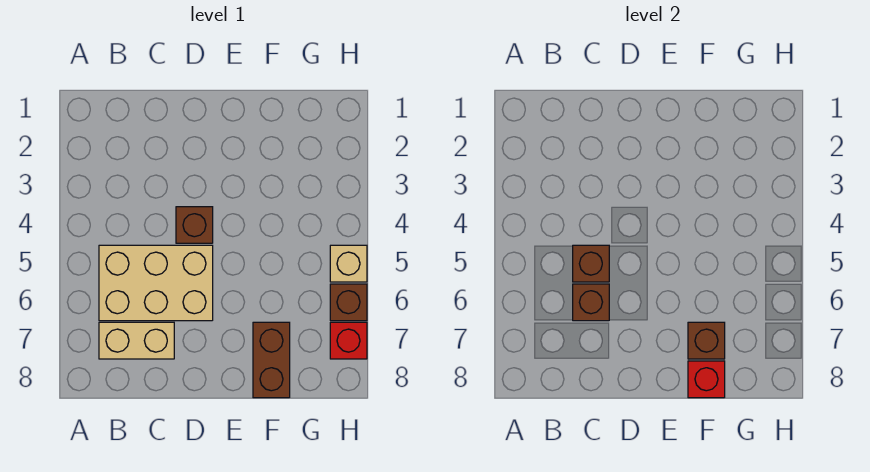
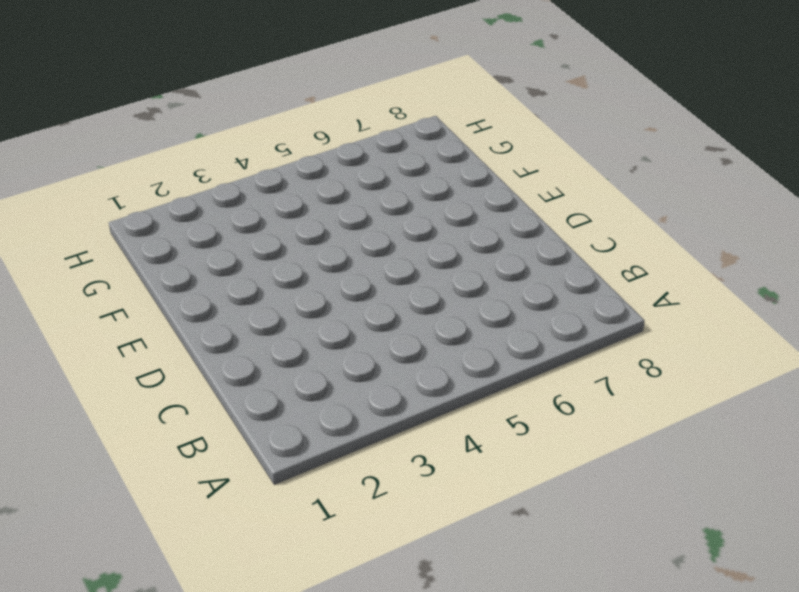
none -> tan brick B5:D6 level 1
none -> tan brick B7:C7 level 1

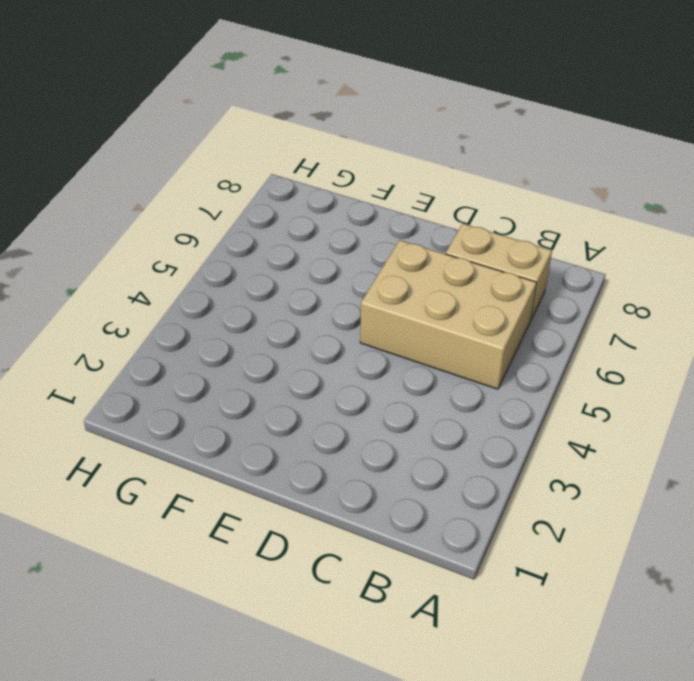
none -> brown brick D4 level 1
none -> brown brick F7:F8 level 1

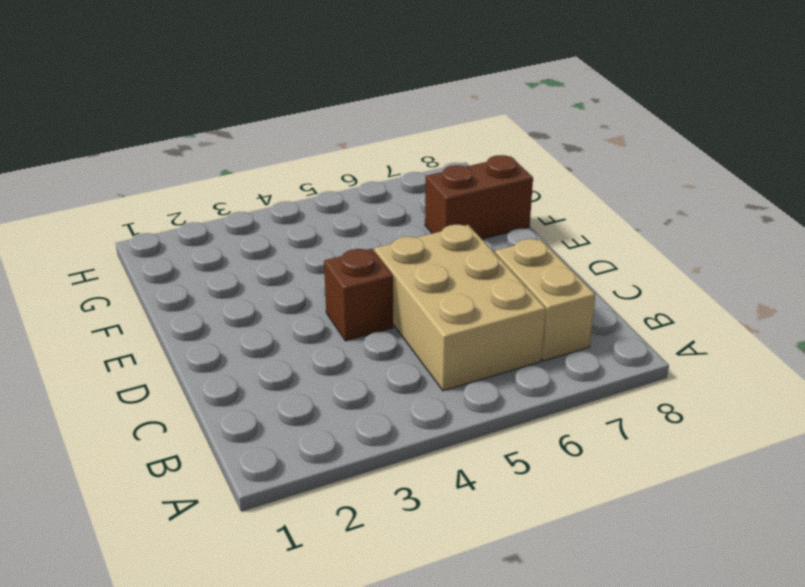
none -> tan brick H5 level 1
none -> brown brick H6 level 1

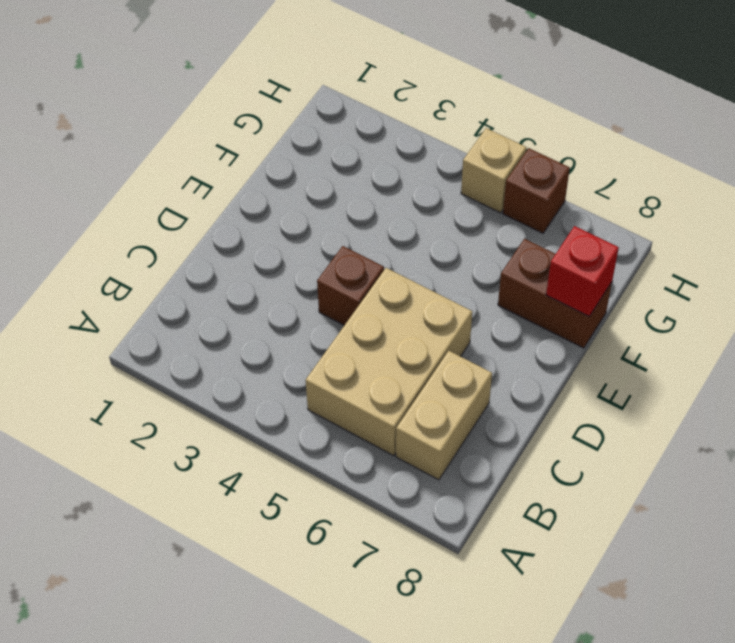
none -> red brick H7 level 1
none -> brown brick C5 level 2

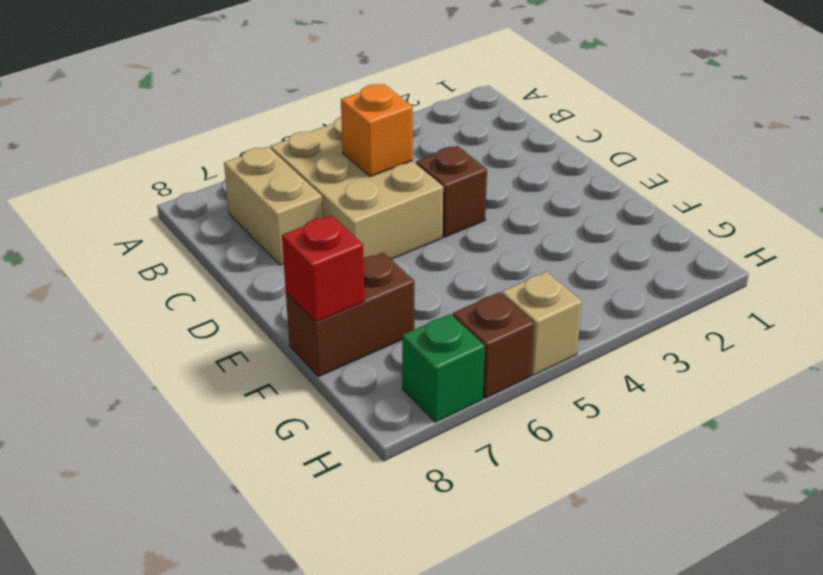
orange brick C5 level 2 -> brown brick C5 level 2
green brick H7 level 1 -> red brick H7 level 1
none -> brown brick C6 level 2
none -> brown brick F7 level 2

